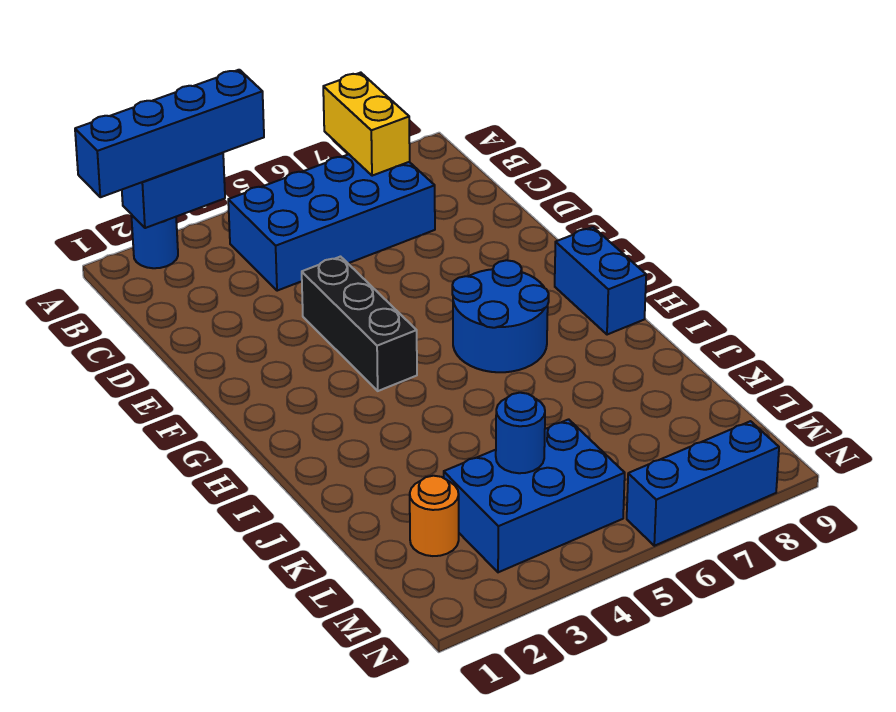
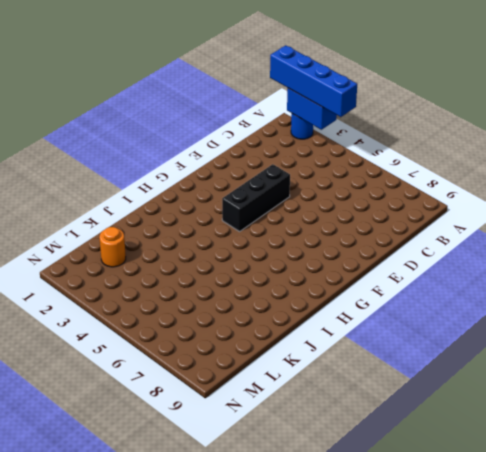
none -> blue brick B4:C7 level 1
none -> blue round brick G6:H7 level 1
none -> blue brick G9:H9 level 1

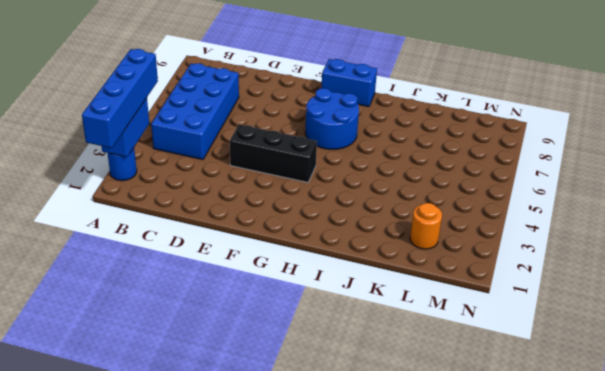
none -> blue brick L3:M5 level 1
none -> blue brick N6:N8 level 1
none -> yellow brick A7:B7 level 2

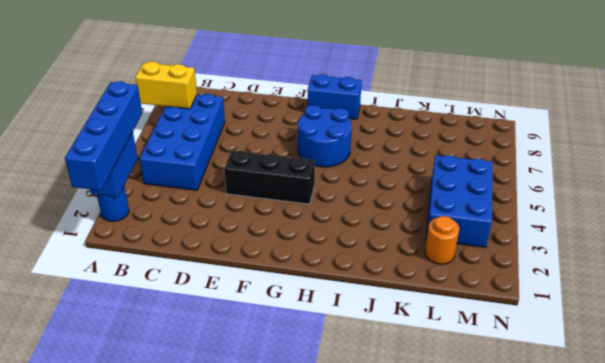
none -> blue brick N6:N8 level 1
none -> blue round brick L4 level 2

